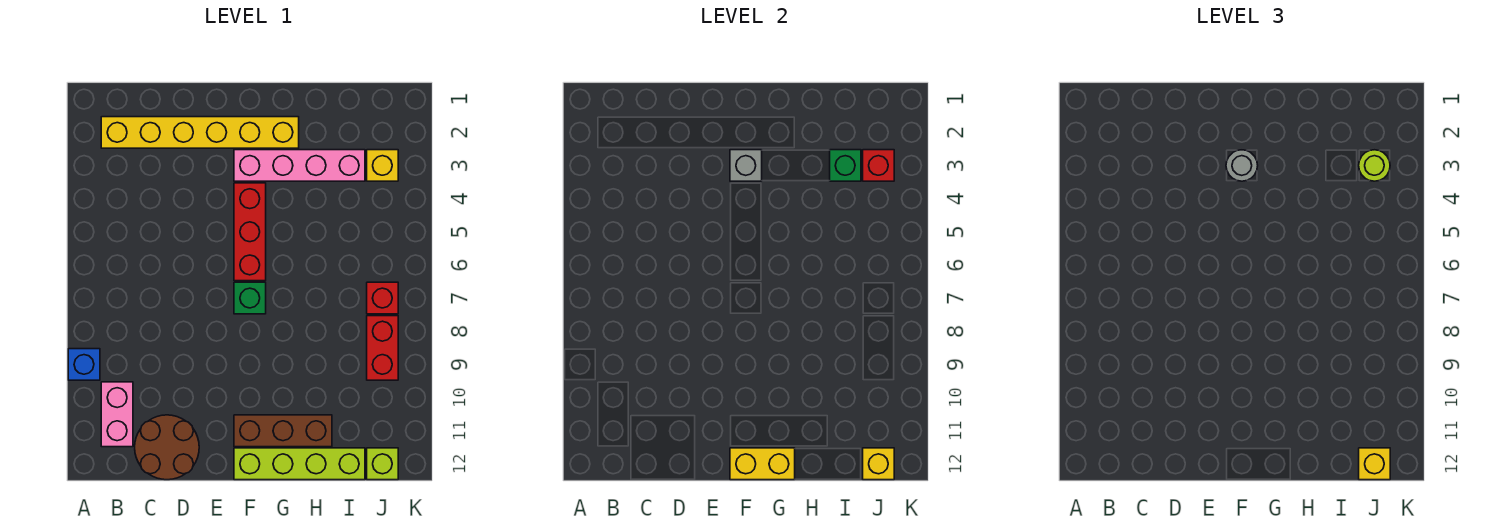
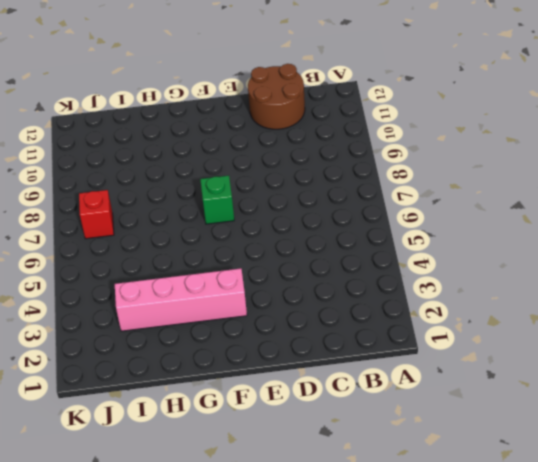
none -> blue brick A9 level 1
none -> yellow brick B2:G2 level 1
none -> pink brick B10:B11 level 1

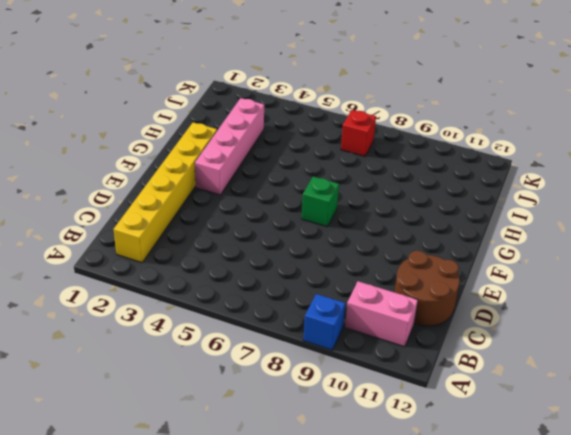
none -> red brick F4:F6 level 1
none -> brown brick F11:H11 level 1
none -> lime brick F12:I12 level 1

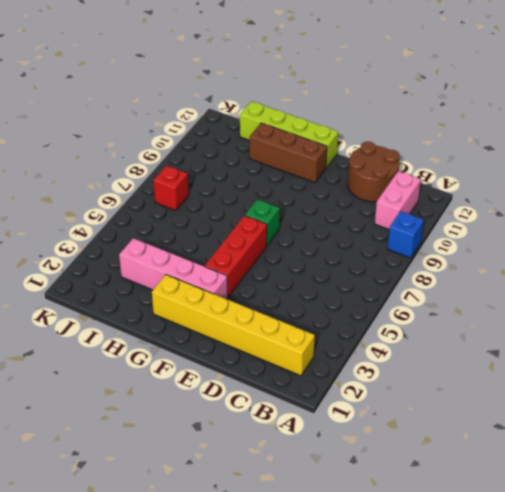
none -> yellow brick J3 level 1
none -> red brick J8:J9 level 1
none -> lime brick J12 level 1

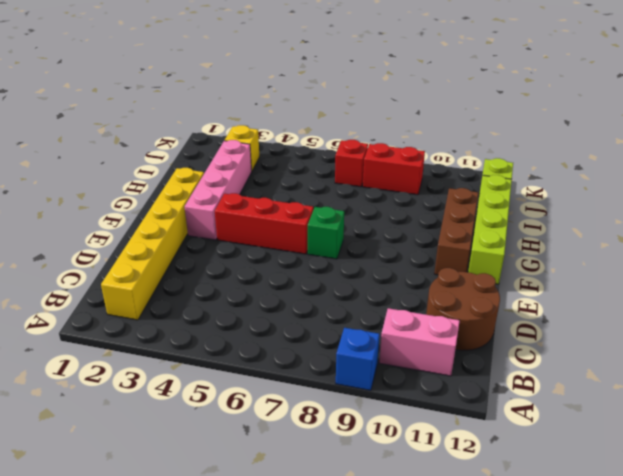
none -> grey brick F3 level 2
none -> yellow brick F12:G12 level 2
none -> green brick I3 level 2

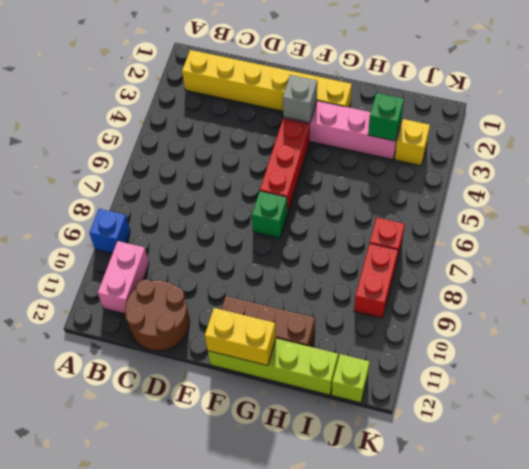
none -> red brick J3 level 2
none -> yellow brick J12 level 2
none -> grey round brick F3 level 3

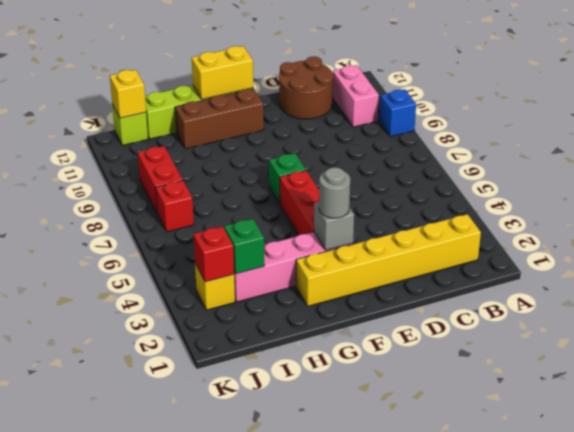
none -> lime round brick J3 level 3
none -> yellow brick J12 level 3

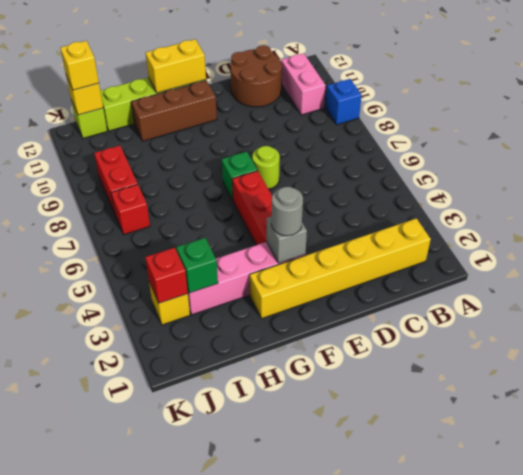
lime round brick E7 level 1 -> lime round brick J3 level 3

